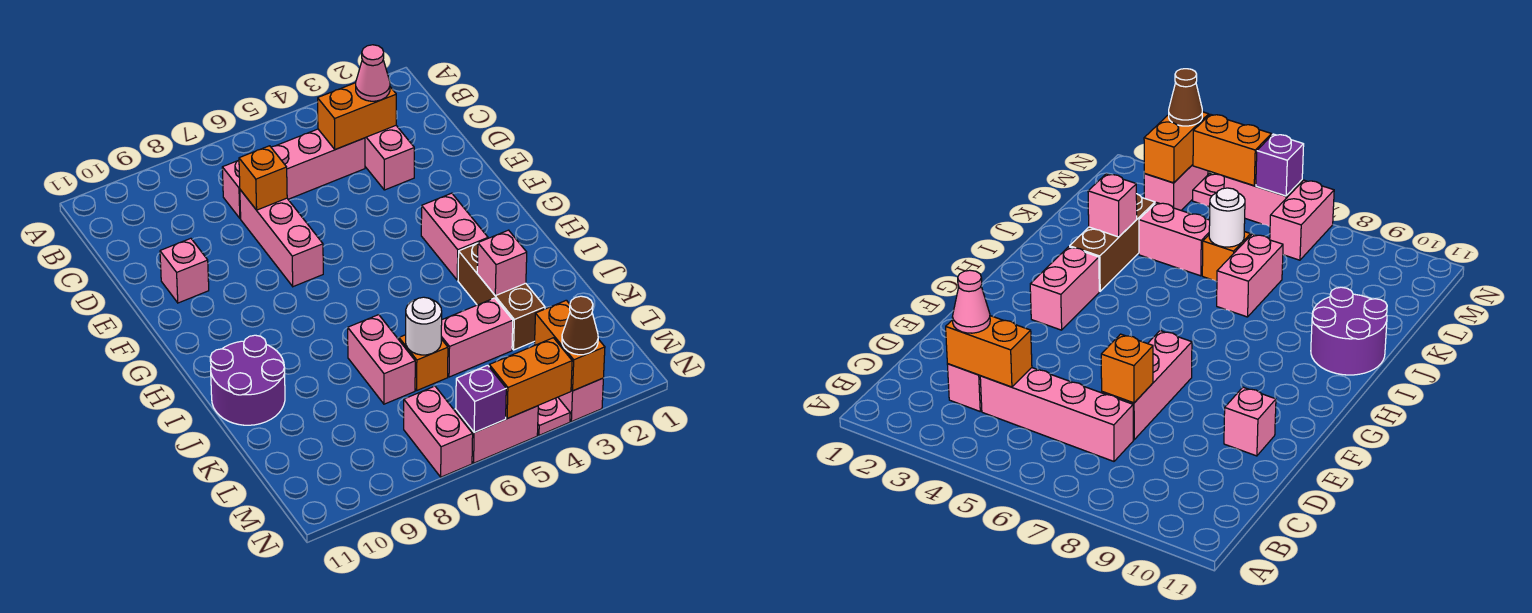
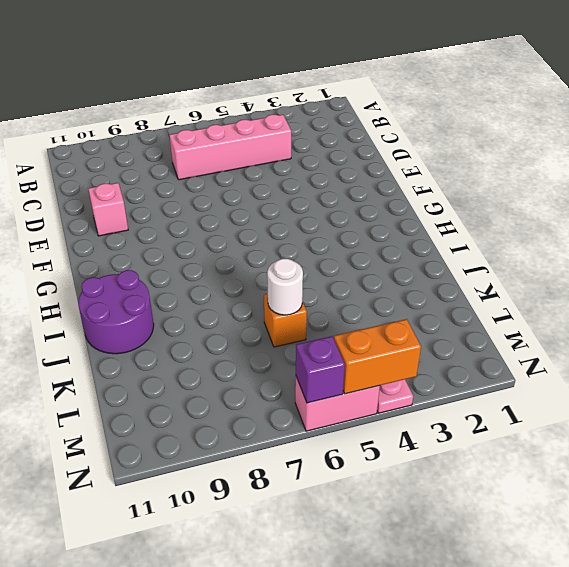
none -> pink brick C3:D3 level 1
none -> pink brick D7:F7 level 1
none -> pink brick G3:H3 level 1

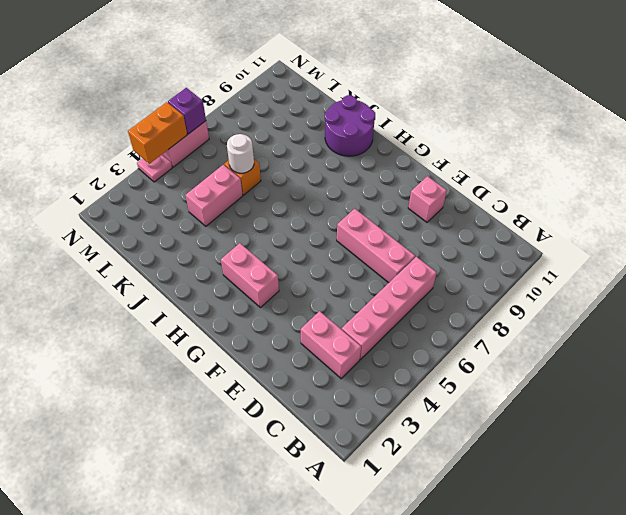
none -> brown brick I3:K3 level 1
none -> pink brick J7:K7 level 1
none -> pink brick M3:N3 level 1

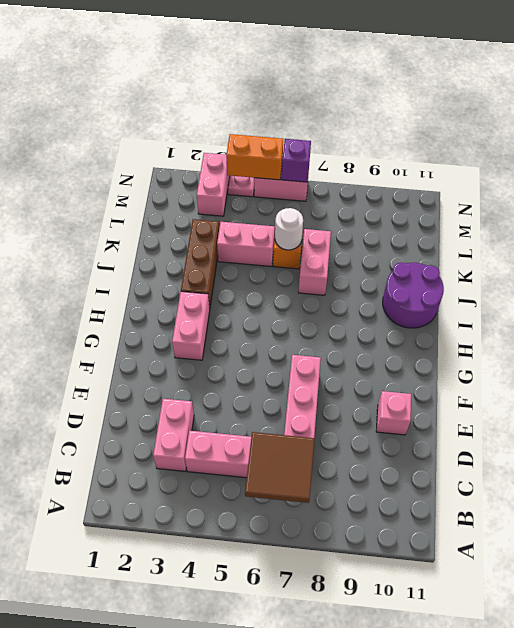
brown tile B6:C7 level 2 -> none
none -> pink brick M7:N7 level 1
none -> orange brick C3:C4 level 2
none -> orange brick D7 level 2

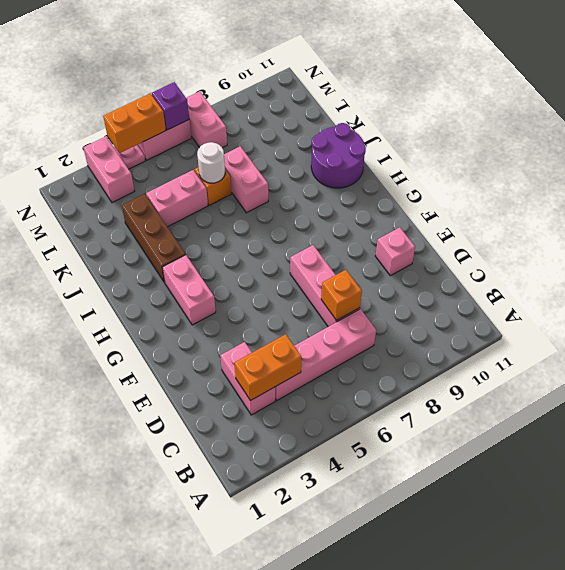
none -> pink brick J3 level 2
none -> orange brick M3:N3 level 2
none -> pink cone C3 level 3

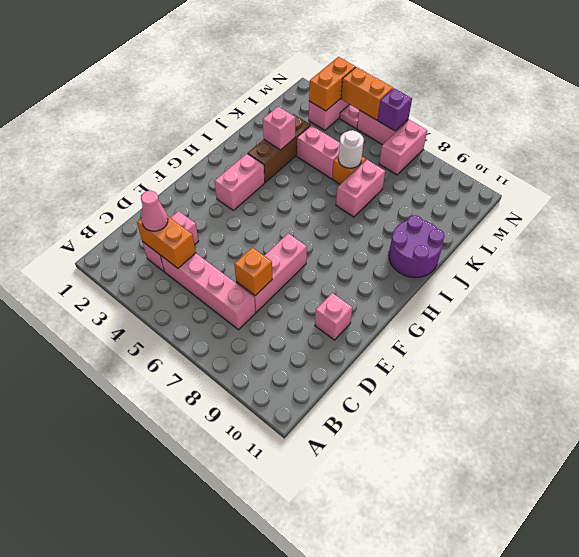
none -> brown cone N3 level 3

